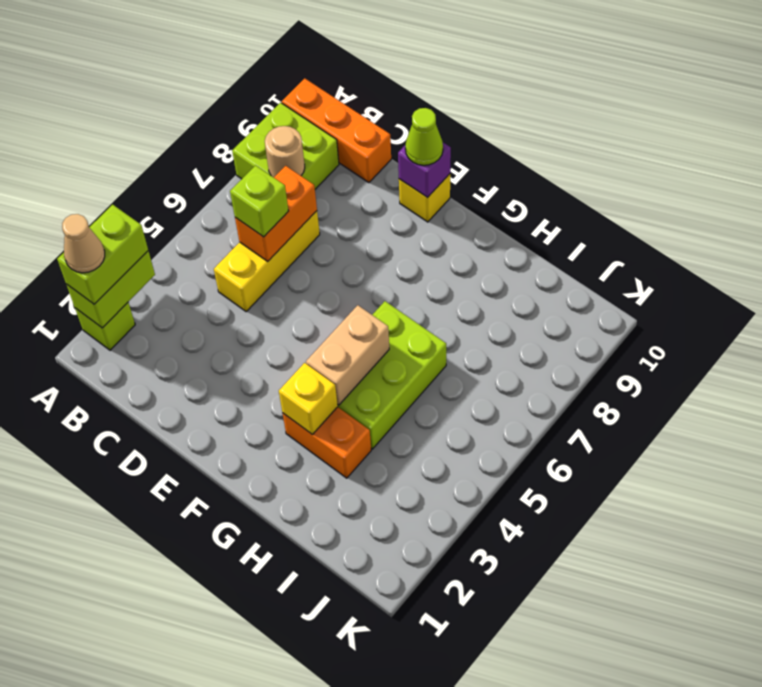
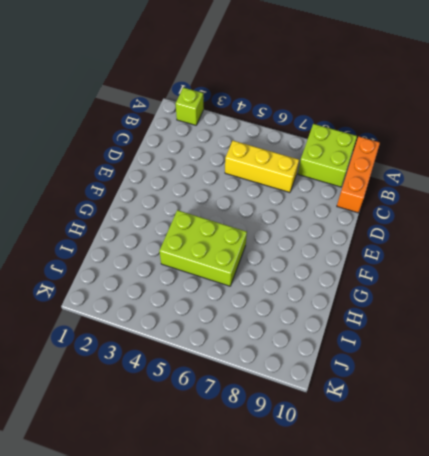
none -> yellow brick E10 level 1
none -> orange brick G3:H3 level 1
none -> lime brick A2:A3 level 2

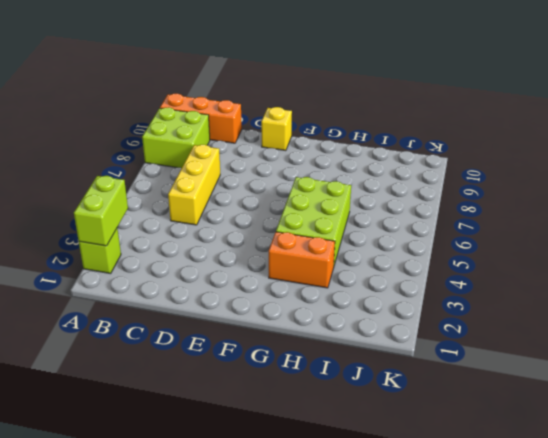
none -> tan round brick B8 level 2
none -> orange brick C6:C7 level 2
none -> purple brick E10 level 2

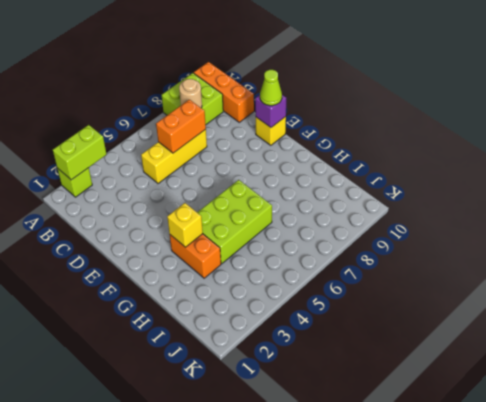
none -> tan brick G4:G5 level 2
none -> lime brick A2:A3 level 3
none -> lime brick C6 level 3

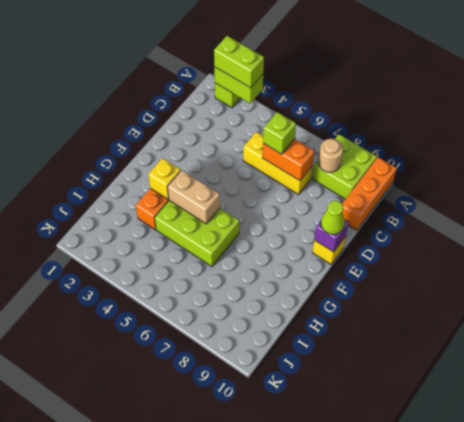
none -> tan cone A2 level 4

